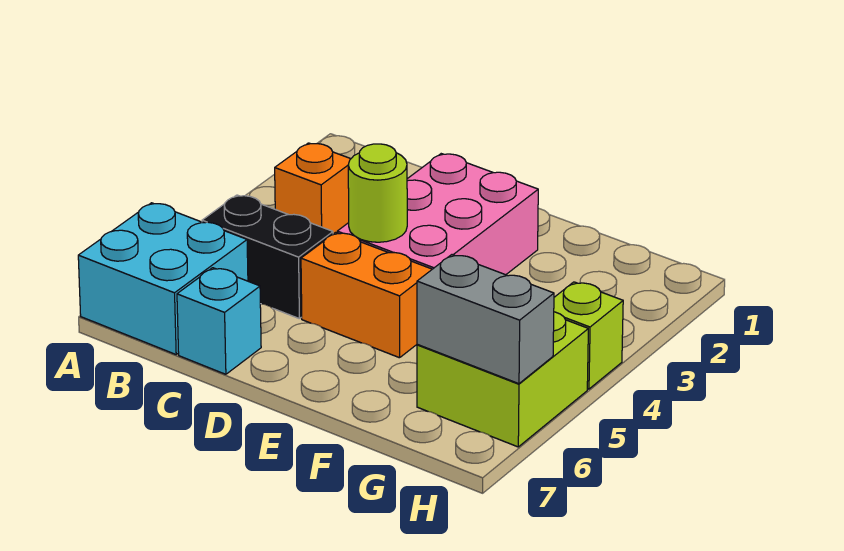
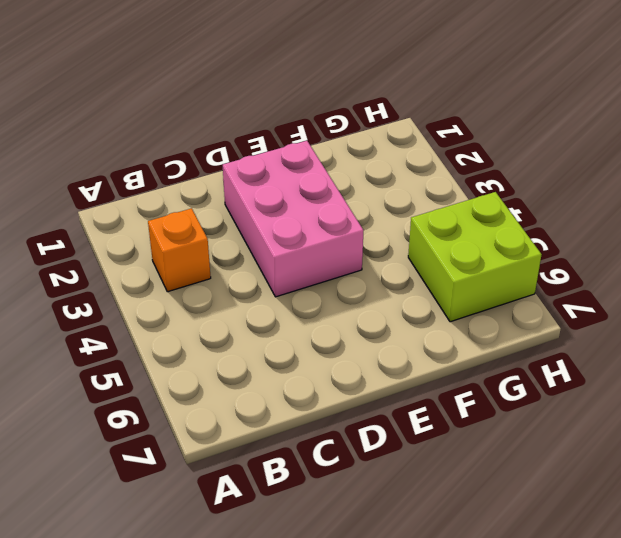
none -> cyan brick A6:B7 level 1
none -> black brick B5:C5 level 1

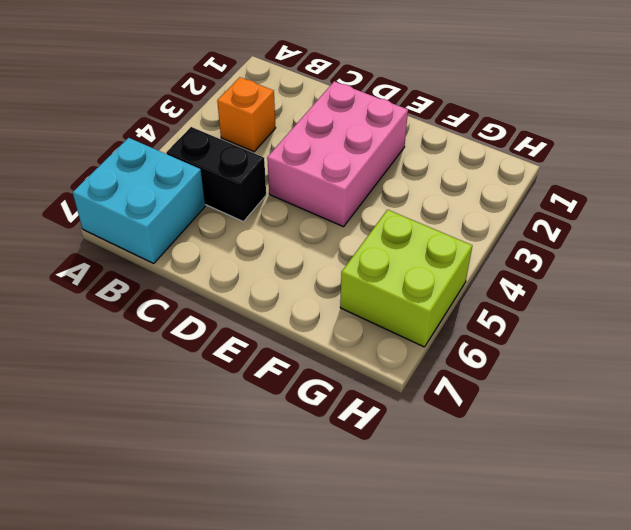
none -> cyan brick C7 level 1
none -> orange brick D5:E5 level 1

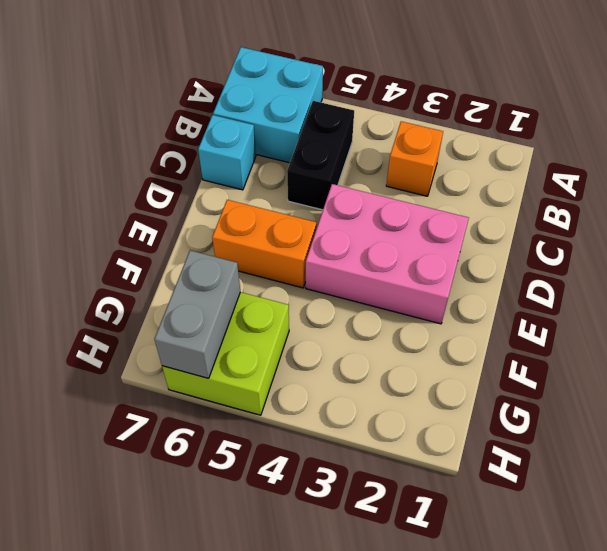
orange brick E5:E6 level 1 -> orange brick D5:E5 level 1
none -> lime brick H4 level 1
none -> lime round brick D4 level 2

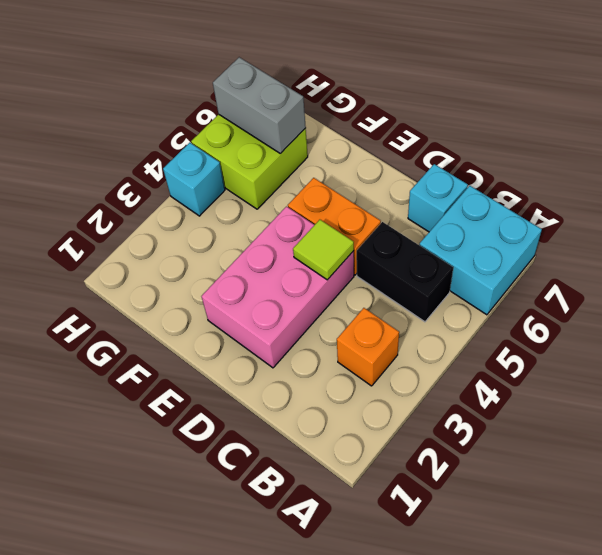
lime tile D4 level 2 -> lime round brick D4 level 2
cyan brick H4 level 1 -> lime brick H4 level 1

